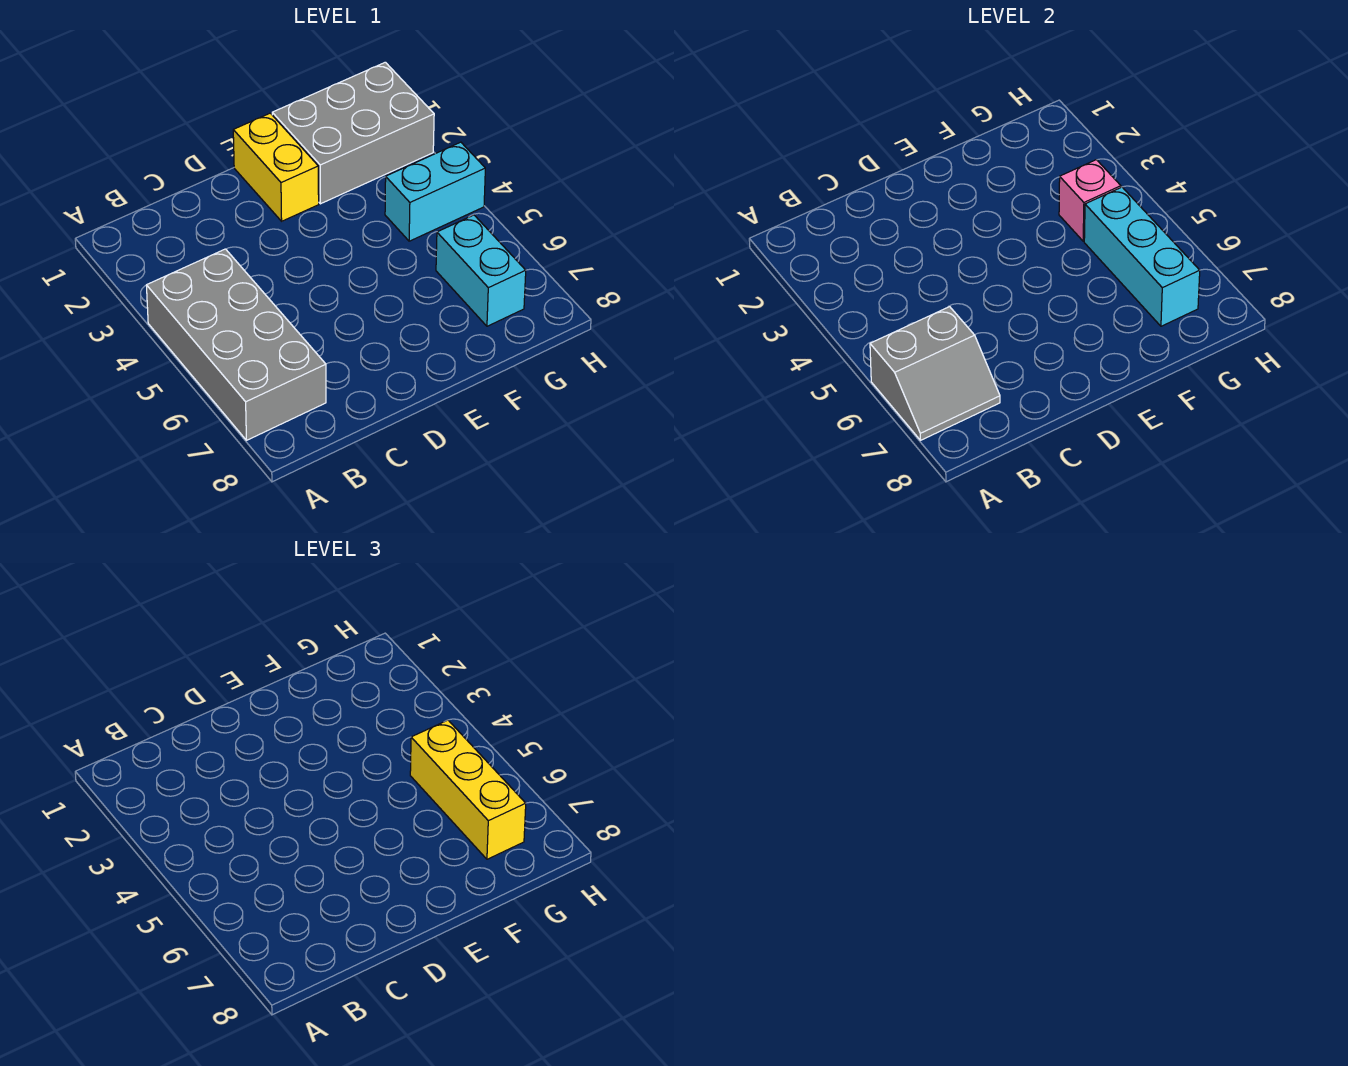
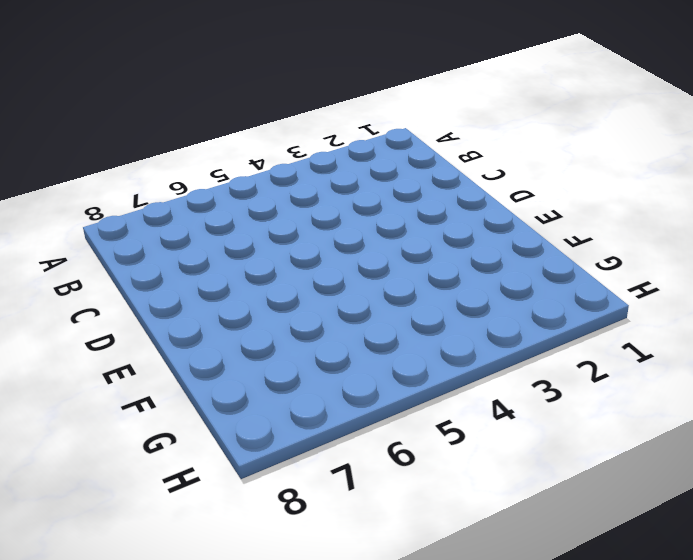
none -> grey brick A4:B7 level 1
none -> yellow brick E1:E2 level 1

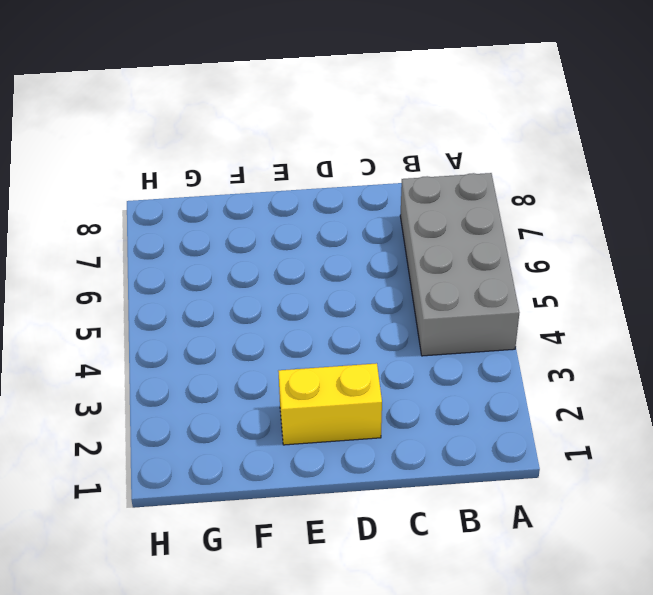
yellow brick D2:E2 level 1 -> yellow brick E1:E2 level 1
none -> grey brick F1:H2 level 1
none -> cyan brick G4:H4 level 1

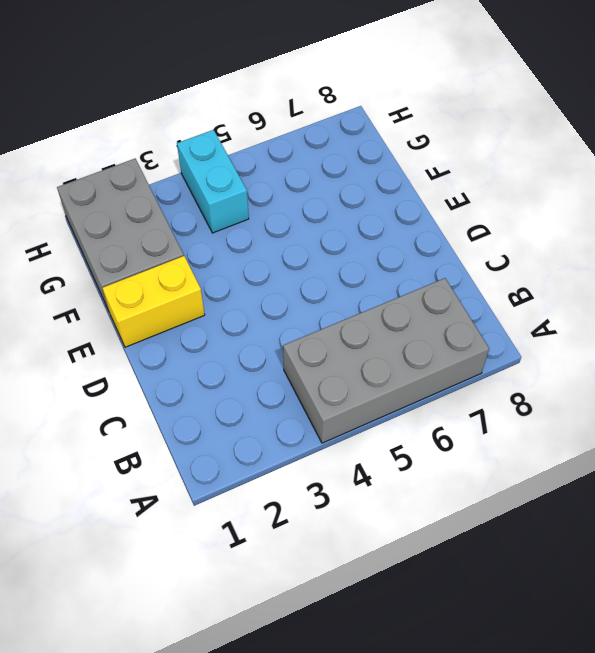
none -> cyan brick G6:G7 level 1
none -> grey slope A6:B7 level 2 top 6

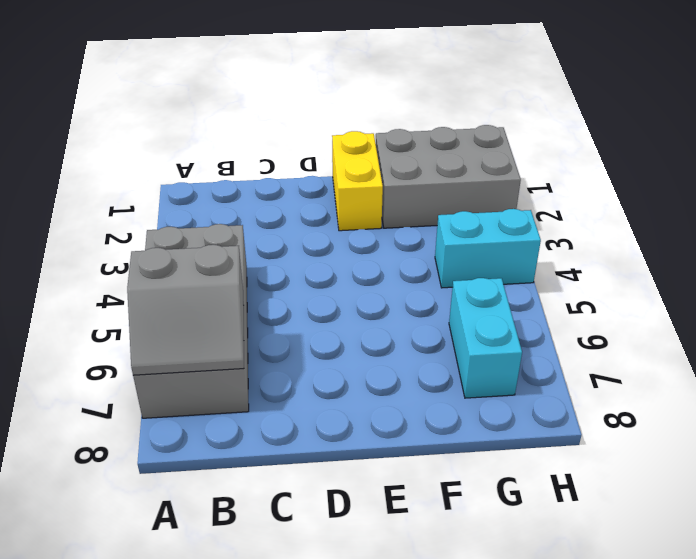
none -> pink brick G4 level 2
none -> cyan brick G5:G7 level 2

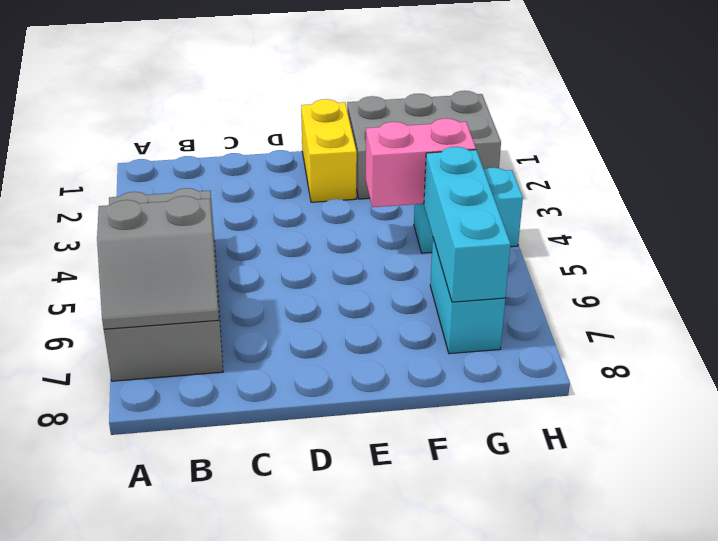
pink brick F4:G4 level 2 -> pink brick G4 level 2
none -> yellow brick G5:G7 level 3

